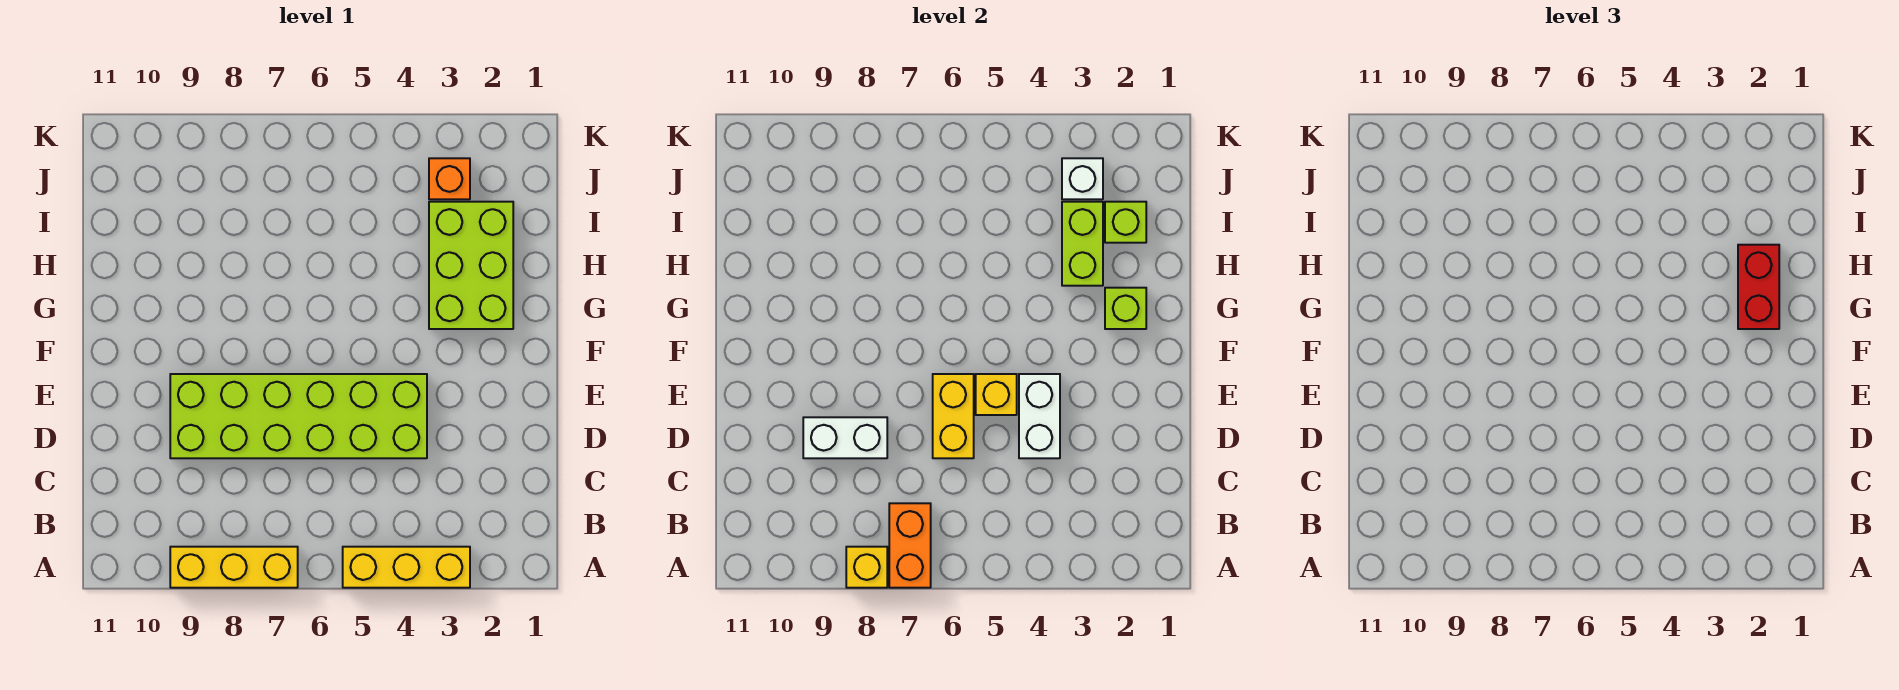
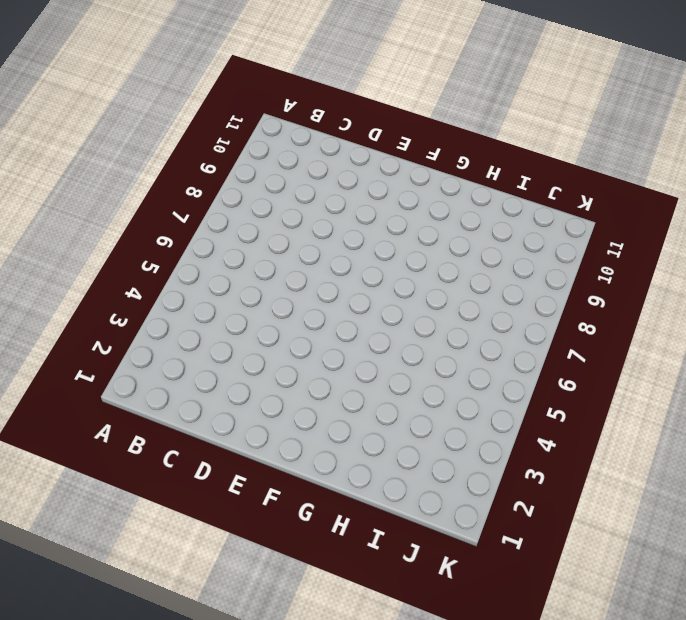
none -> yellow brick A3:A5 level 1
none -> yellow brick A7:A9 level 1
none -> lime brick D4:E9 level 1

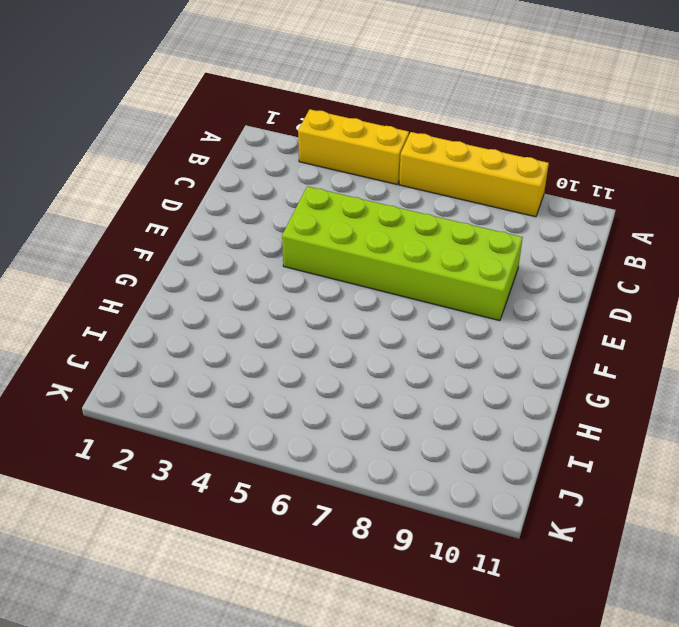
yellow brick A6:A9 level 1 -> yellow brick A7:A9 level 1
none -> lime brick G2:I3 level 1
none -> orange brick J3 level 1
none -> orange brick A7:B7 level 2

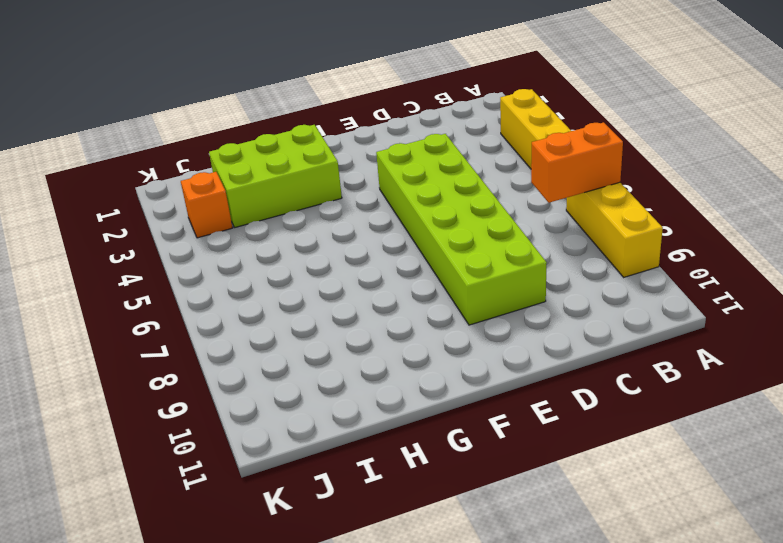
none -> yellow brick A8 level 2
none -> white brick D4:E4 level 2
none -> yellow brick D6:E6 level 2

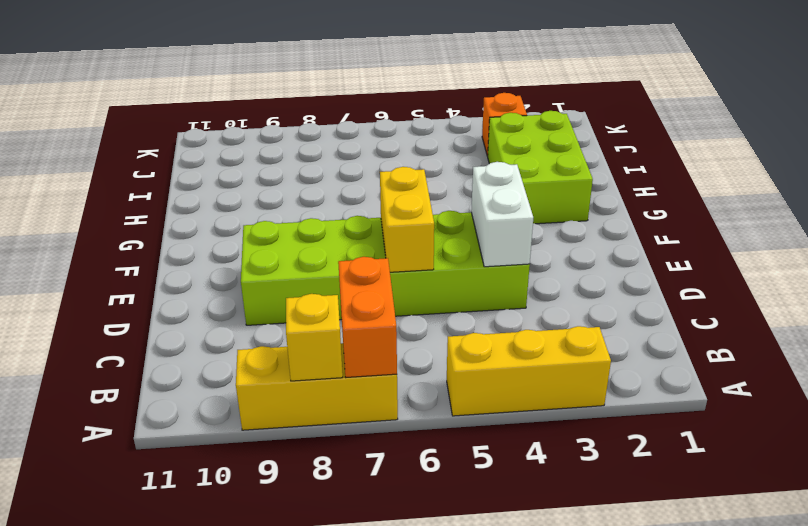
none -> white brick D8:D9 level 2
none -> yellow brick E5 level 2
none -> lime brick G2 level 2

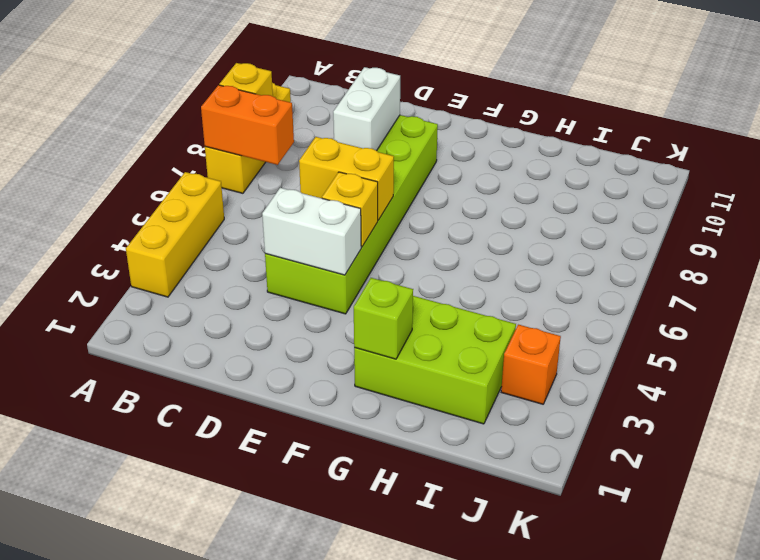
none -> lime brick H3:I3 level 2
none -> lime brick I2 level 2
none -> white brick J3 level 2

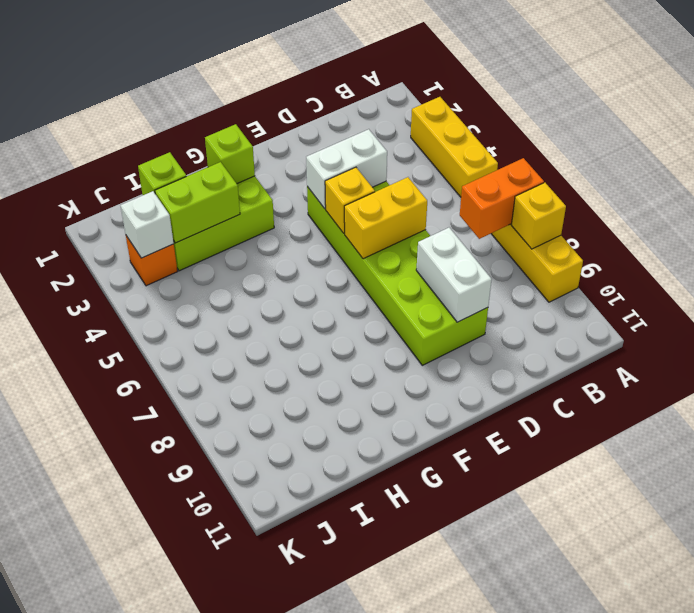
none -> red brick G2:H2 level 3

